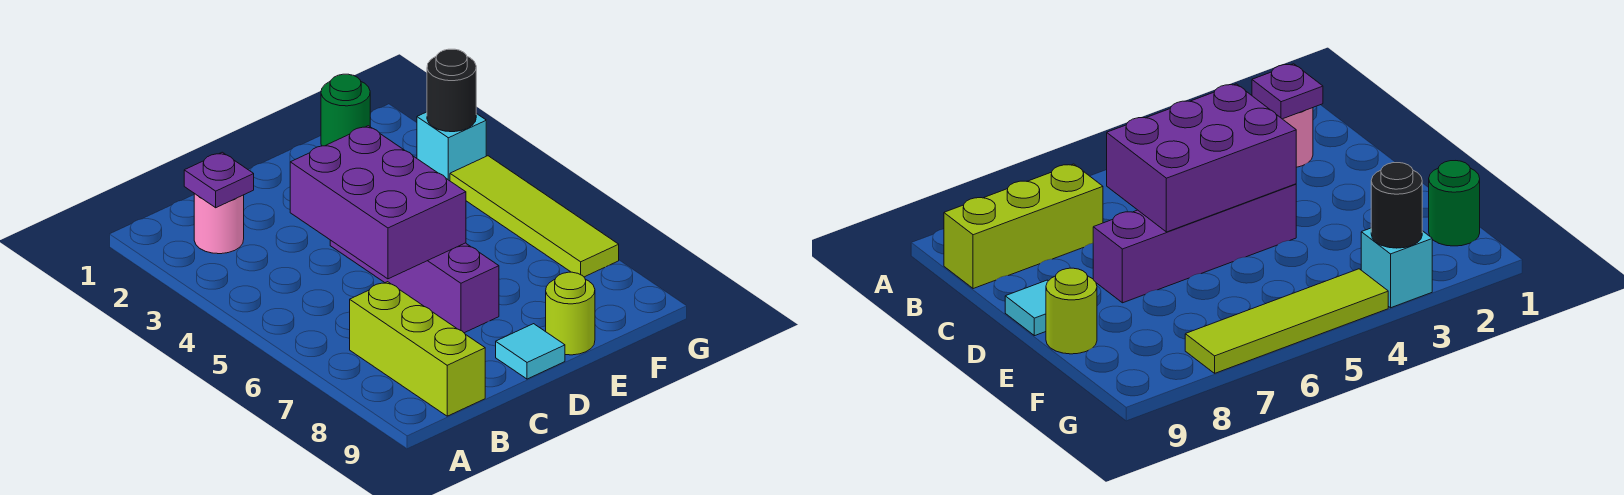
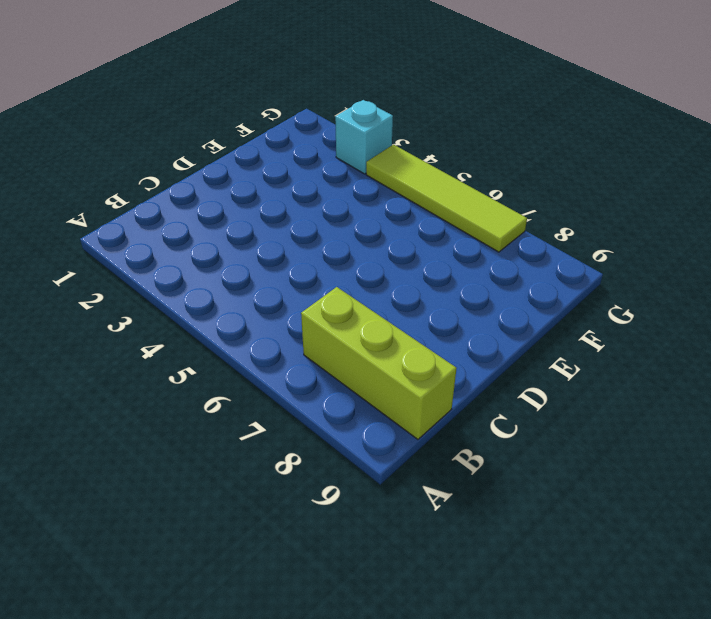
none -> pink round brick B2 level 1
none -> purple brick D4:D7 level 1

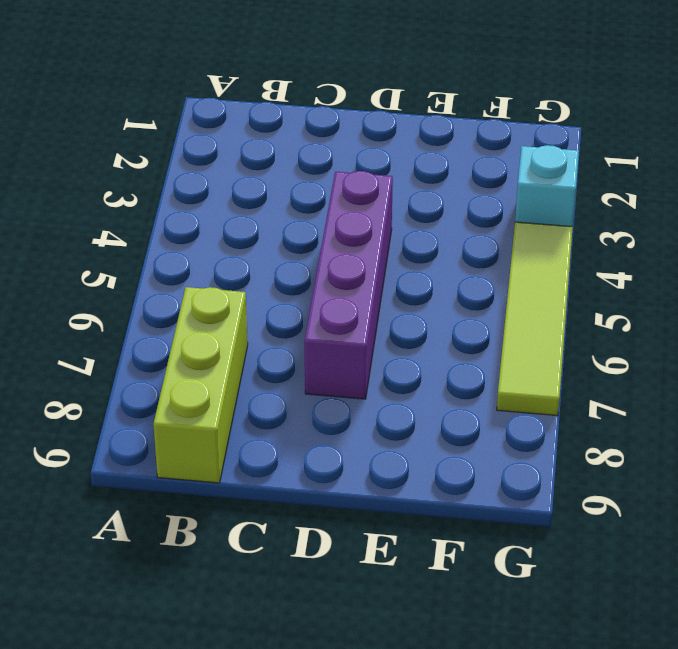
none -> pink round brick B2 level 1
none -> cyan tile D9 level 1

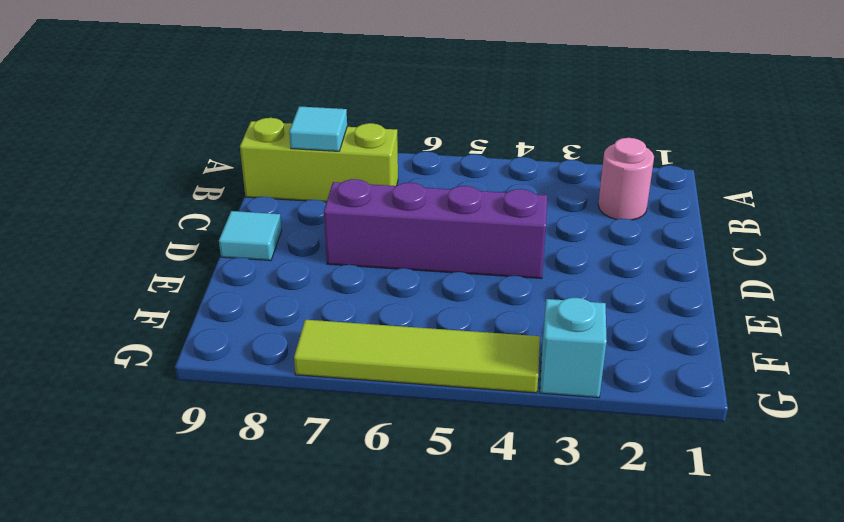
cyan tile B8 level 2 -> none
none -> lime round brick E9 level 1
none -> green round brick F1 level 1

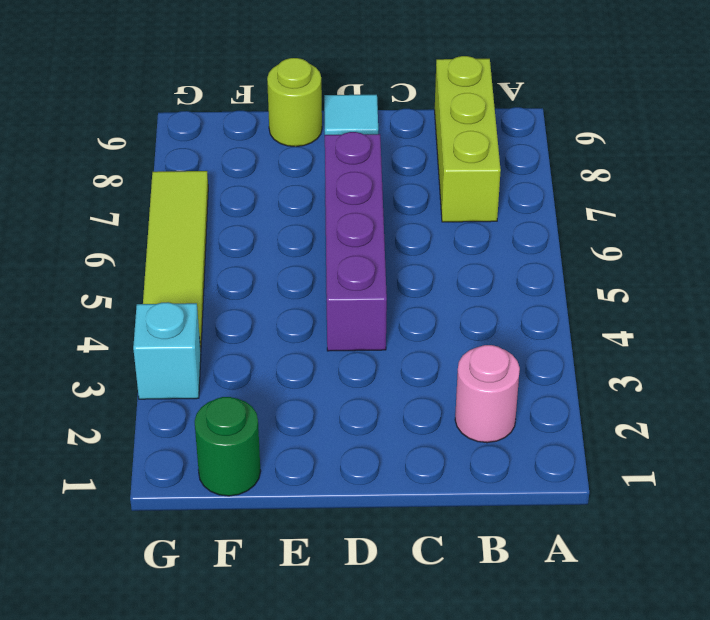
none -> purple plate B2 level 2
none -> purple brick C4:D6 level 2

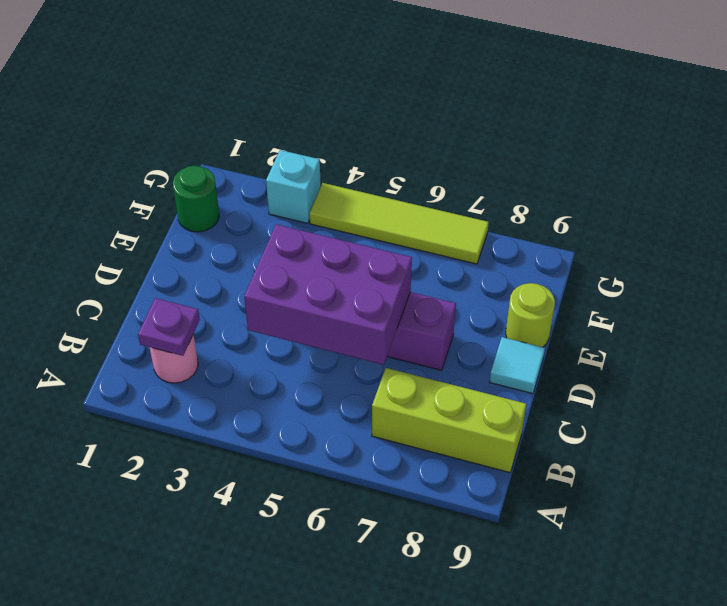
none -> black round brick G3 level 2

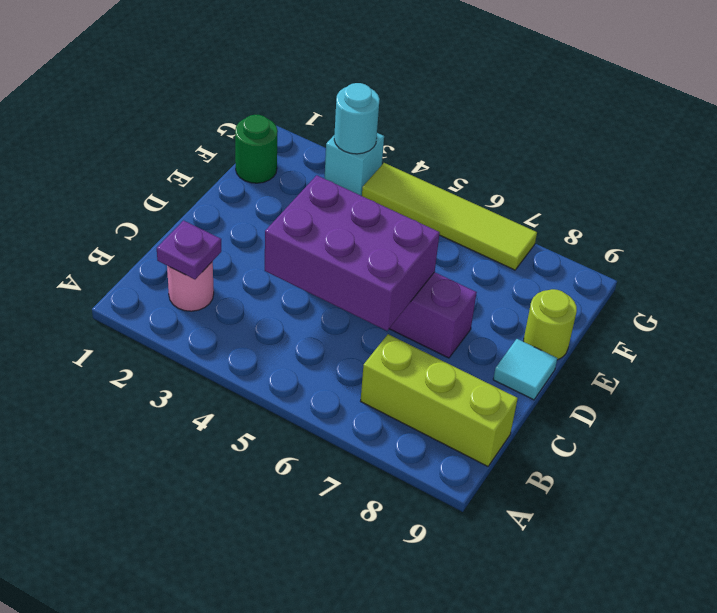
cyan round brick G3 level 2 -> black round brick G3 level 2

